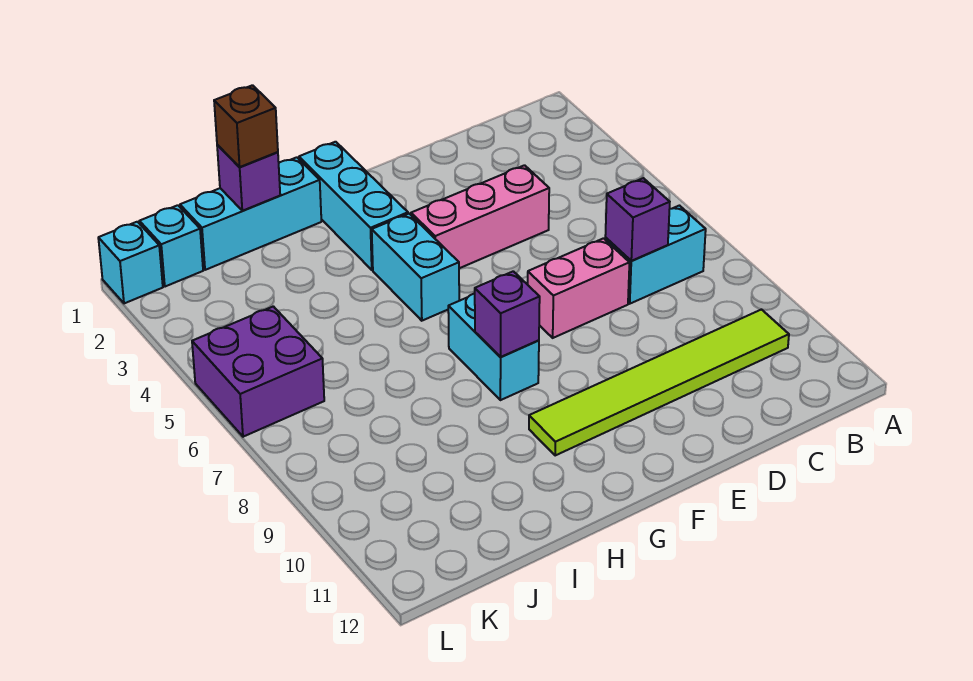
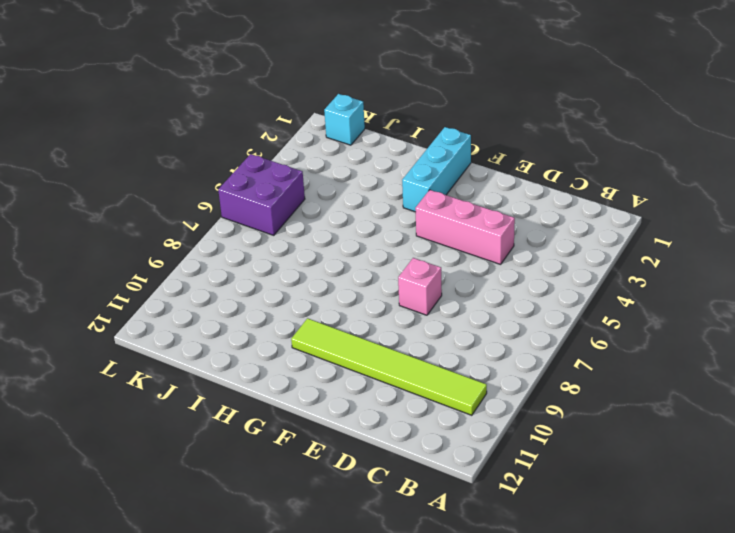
pink brick E7 level 1 -> pink brick D7:E7 level 1
none -> cyan brick B7:C7 level 1
none -> cyan brick G4:G5 level 1
none -> cyan brick G7:G8 level 1

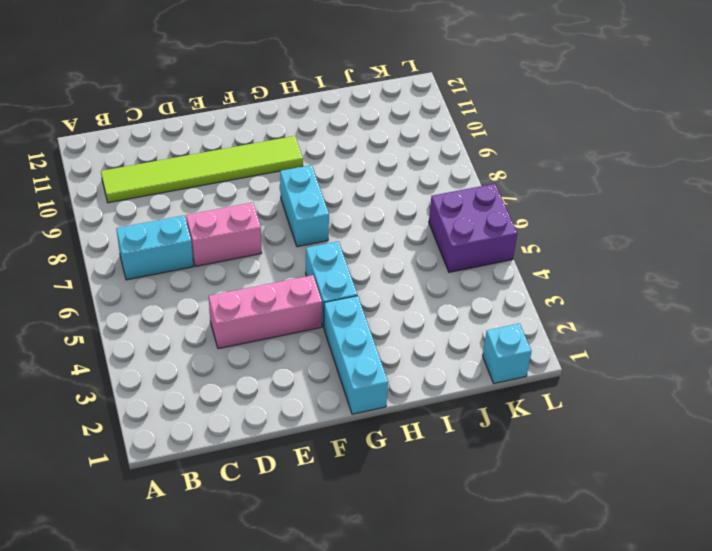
none -> cyan brick H1:J1 level 1
none -> cyan brick L1 level 1
none -> purple brick C7 level 2

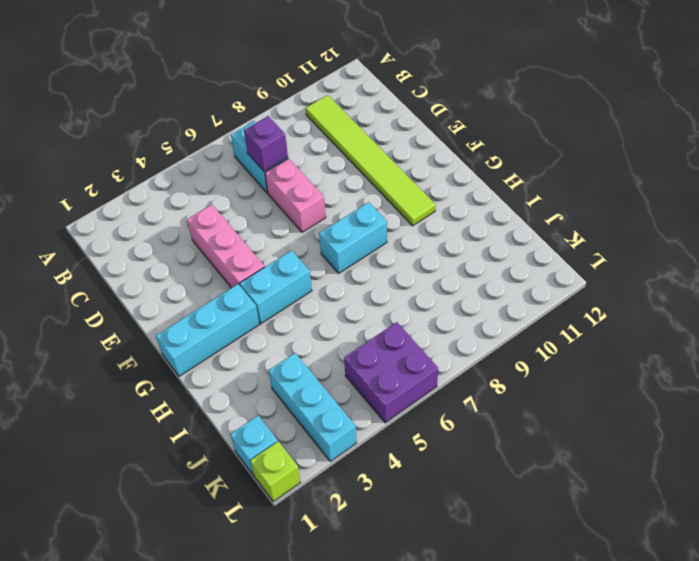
cyan brick J3:L3 level 1 -> cyan brick H1:J1 level 1
lime brick L1 level 1 -> cyan brick L1 level 1
none -> purple brick G8 level 2
none -> purple brick I1 level 2
none -> brown brick I1 level 3

